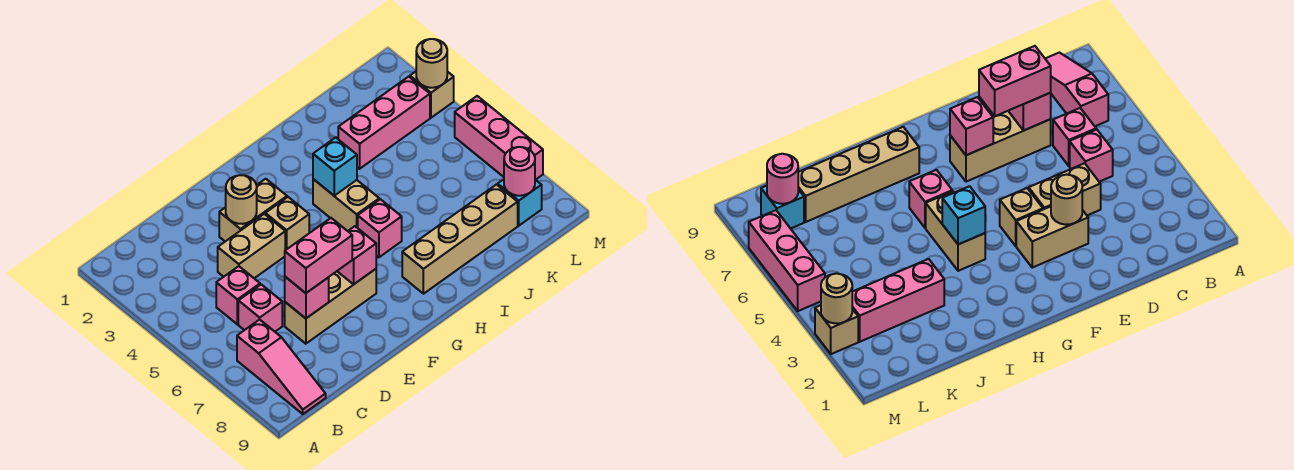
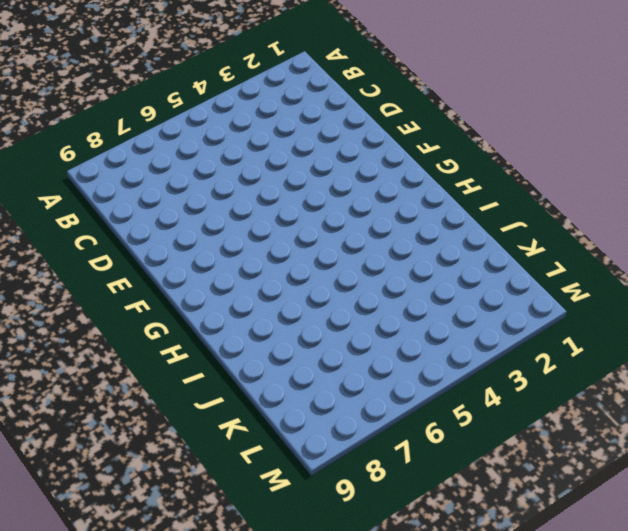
none -> pink slope B7:B9 level 1 top 7
none -> pink brick C5 level 1
none -> pink brick C6 level 1

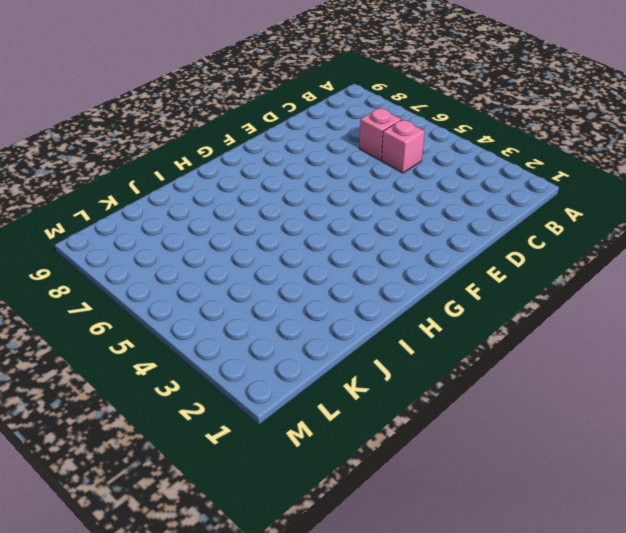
none -> pink slope B7:B9 level 1 top 7
none -> tan brick D4:E4 level 1
none -> tan brick D7:F7 level 1

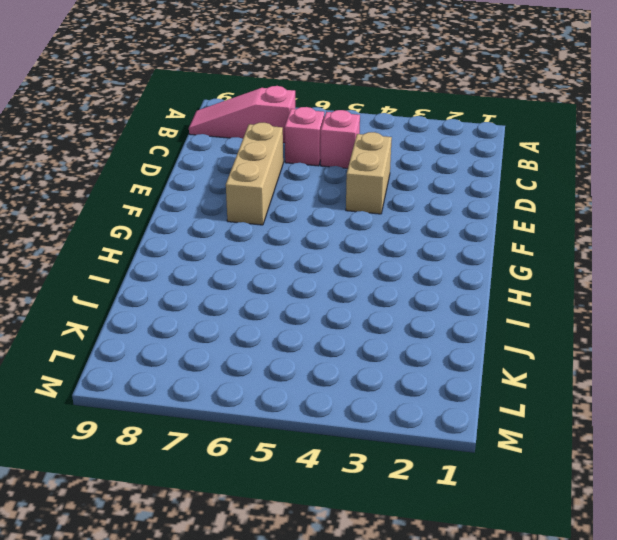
none -> tan brick E3:F3 level 1
none -> tan brick F4 level 1
none -> tan brick H4:H5 level 1

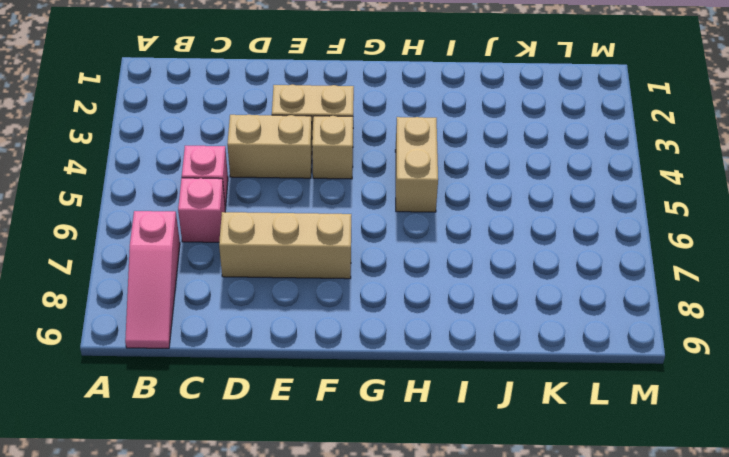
none -> pink brick H6 level 1
none -> tan brick H8:K8 level 1
none -> pink brick J3:L3 level 1

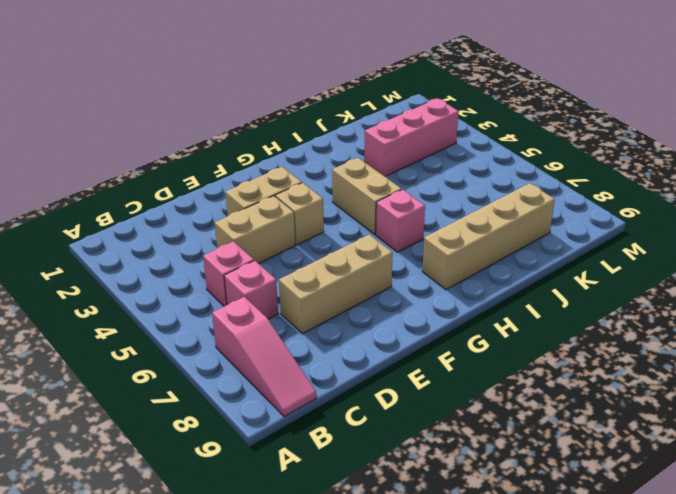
none -> cyan brick L8 level 1
none -> tan brick M3 level 1
none -> pink brick M5:M7 level 1

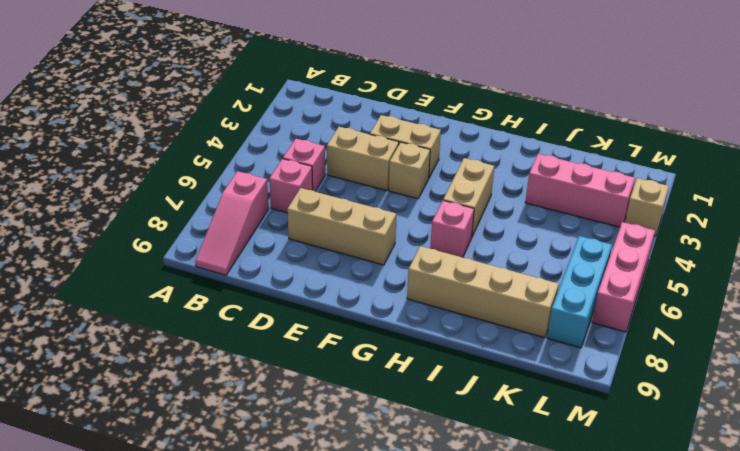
cyan brick L6:L8 level 1 -> cyan brick L8 level 1
none -> pink brick D7 level 2
none -> tan round brick E3 level 2
none -> pink brick F7 level 2

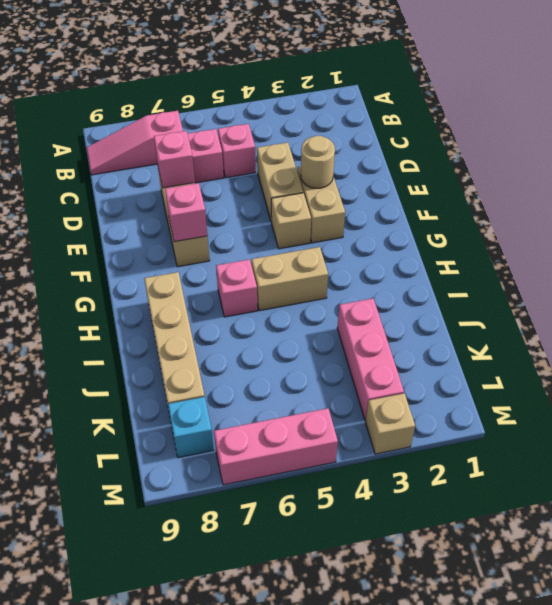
none -> cyan brick H4 level 2
none -> pink round brick L8 level 2
none -> tan round brick M3 level 2

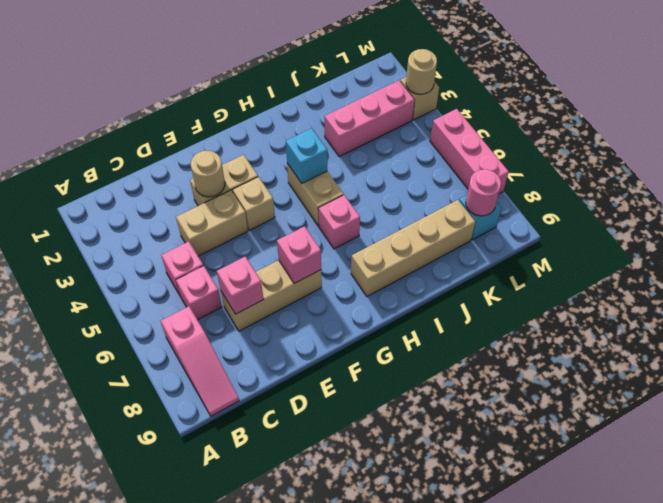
none -> pink brick D7:E7 level 3

